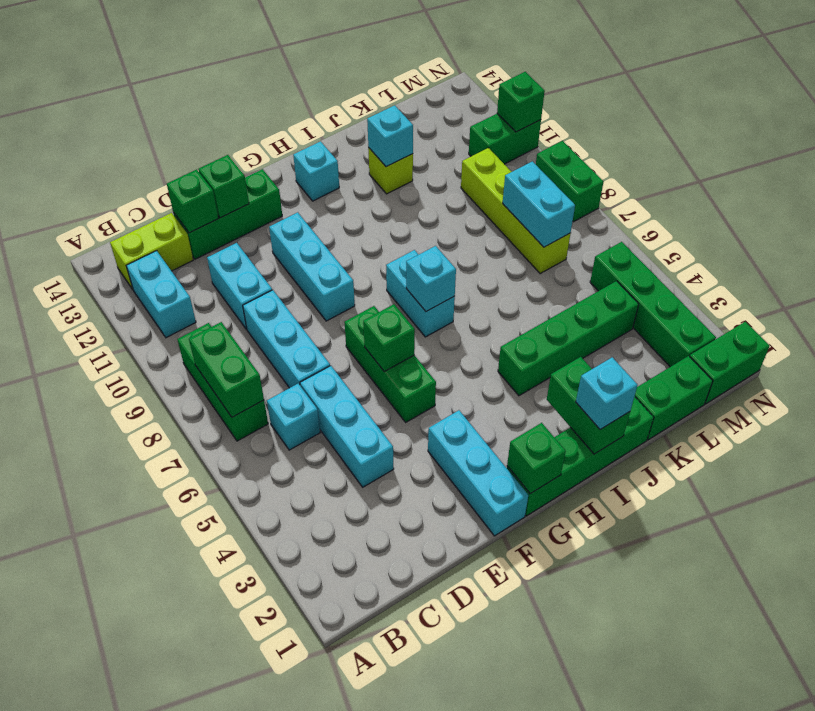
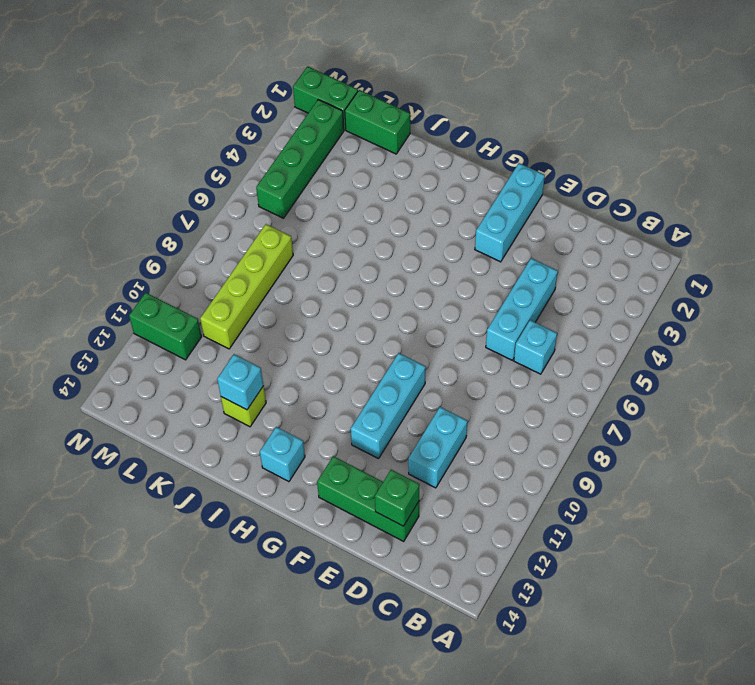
none -> green brick B7:B9 level 1
none -> cyan brick B11:B12 level 1
none -> lime brick B13:C13 level 1
none -> cyan brick D7:D9 level 1

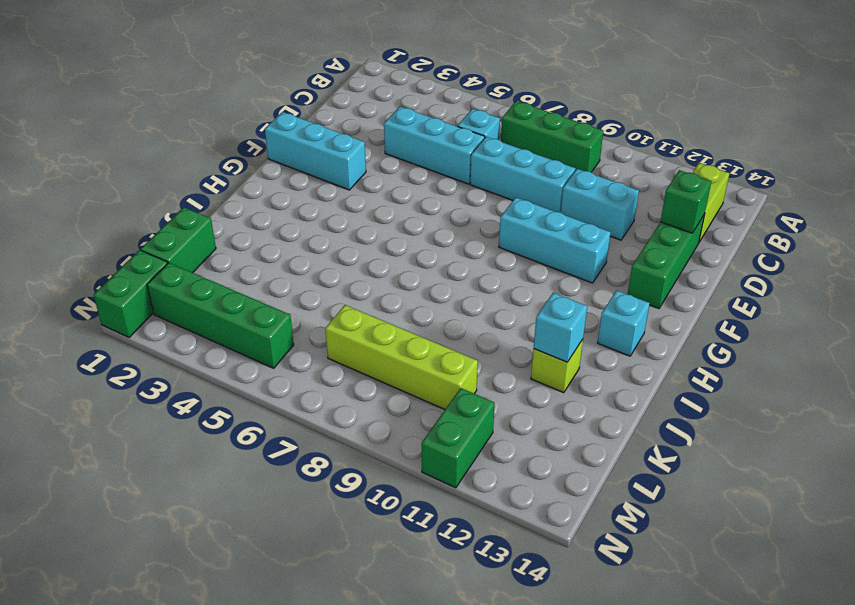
none -> cyan brick B11:B12 level 1
none -> green brick F5:F7 level 1
none -> green brick G1:J1 level 1
none -> cyan brick H7:H8 level 1

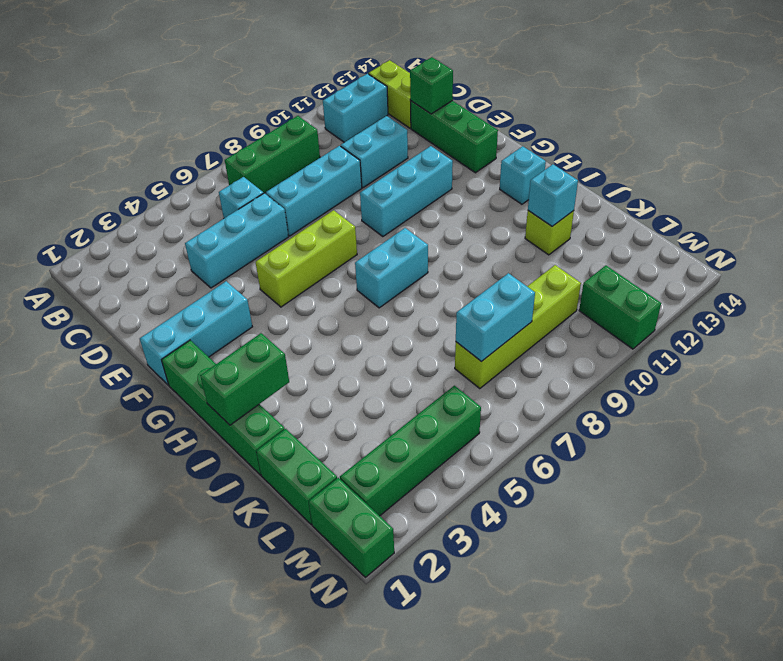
lime brick F5:F7 level 1 -> green brick F5:F7 level 1
none -> green brick I4:L4 level 1
none -> green brick N8:N9 level 1
none -> green brick B7:B8 level 2
none -> green brick E13 level 2

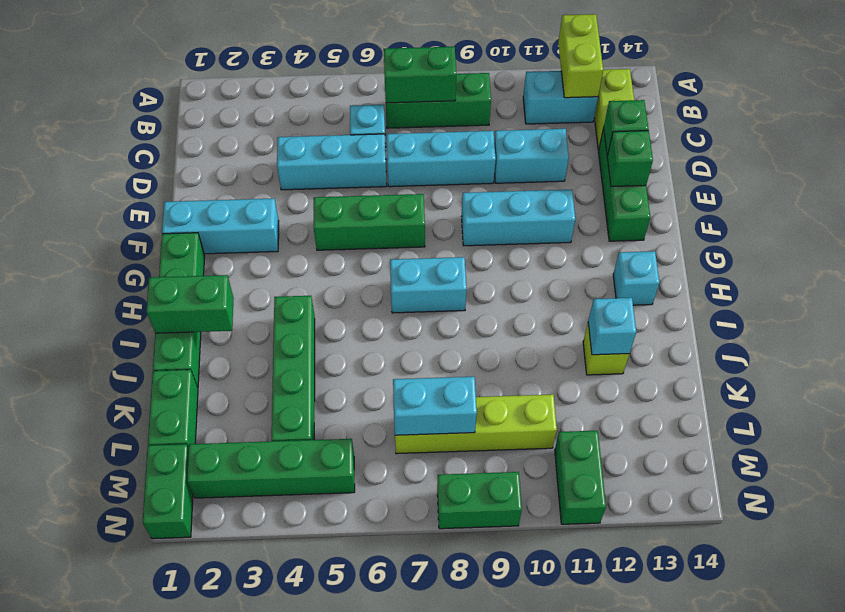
lime brick A12:B12 level 2 -> none
none -> green brick F6 level 2
none -> green brick G1 level 2
none -> cyan brick H7 level 2
none -> green brick N11 level 2

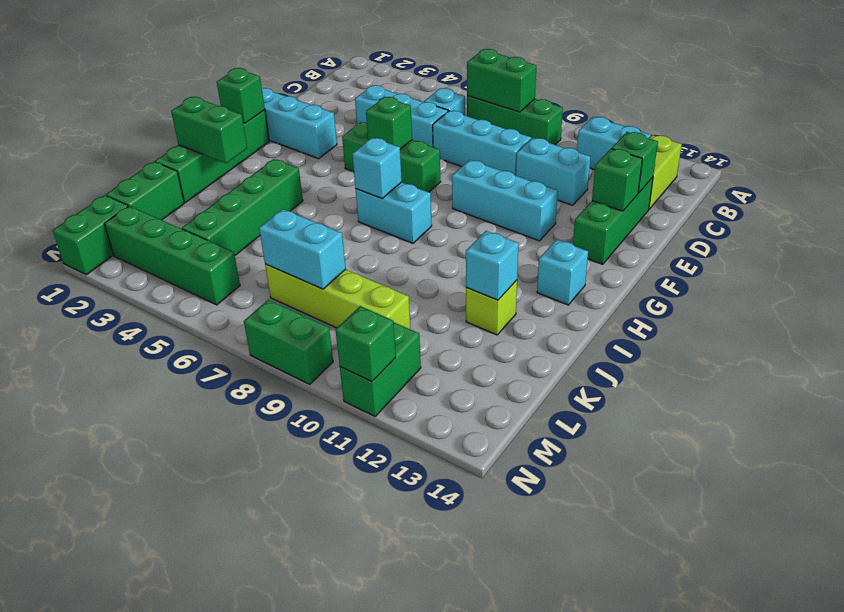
none -> cyan brick I1 level 3

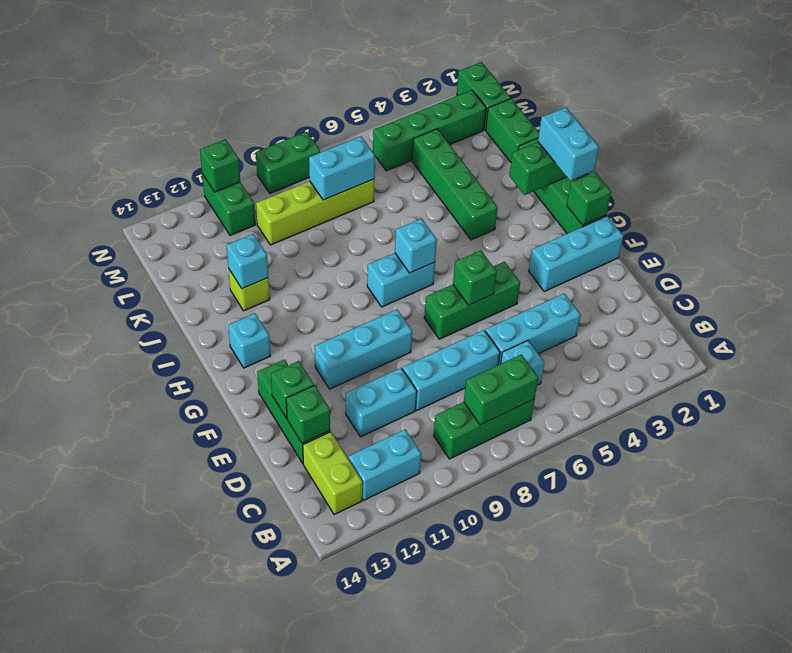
cyan brick H1:I1 level 3 -> cyan brick I1 level 3

